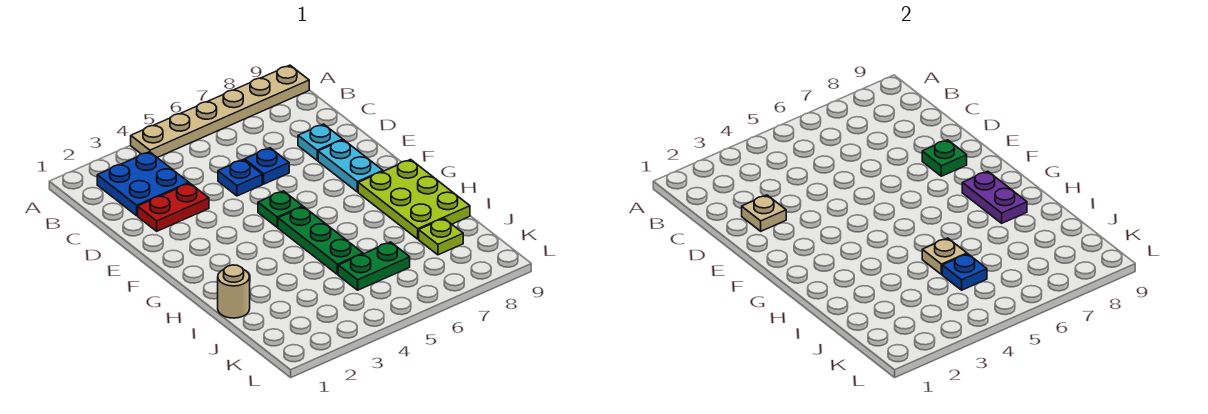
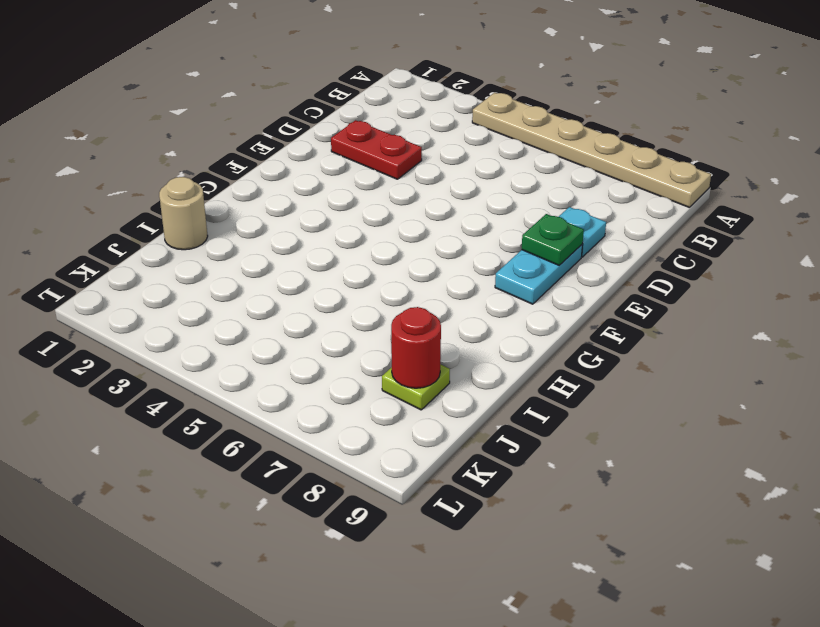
red round brick J8 level 2 -> none
none -> blue plate B2:C3 level 1
none -> blue plate D5 level 1
none -> blue plate D6 level 1

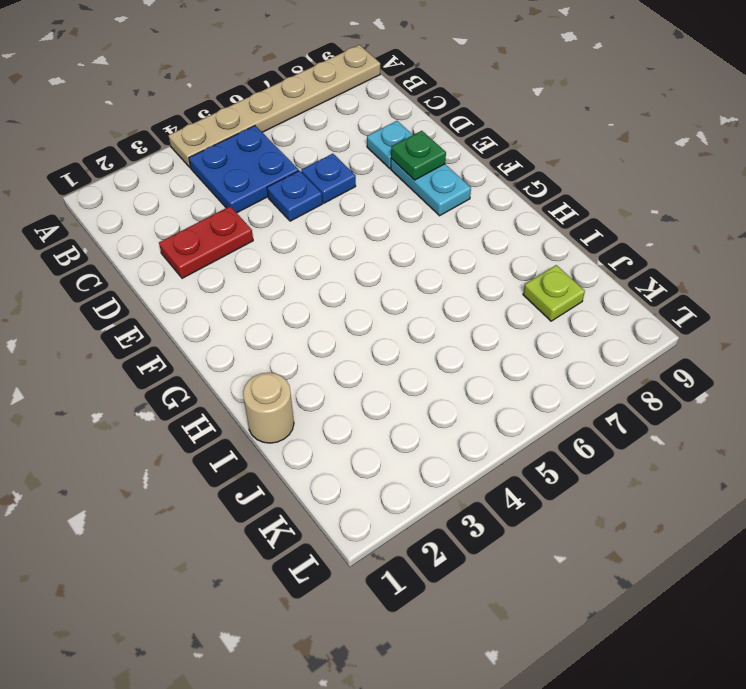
blue plate B4:C5 level 1 -> blue plate B2:C3 level 1
none -> green plate F5 level 1
none -> green plate G5:I5 level 1
none -> lime plate G8:I9 level 1

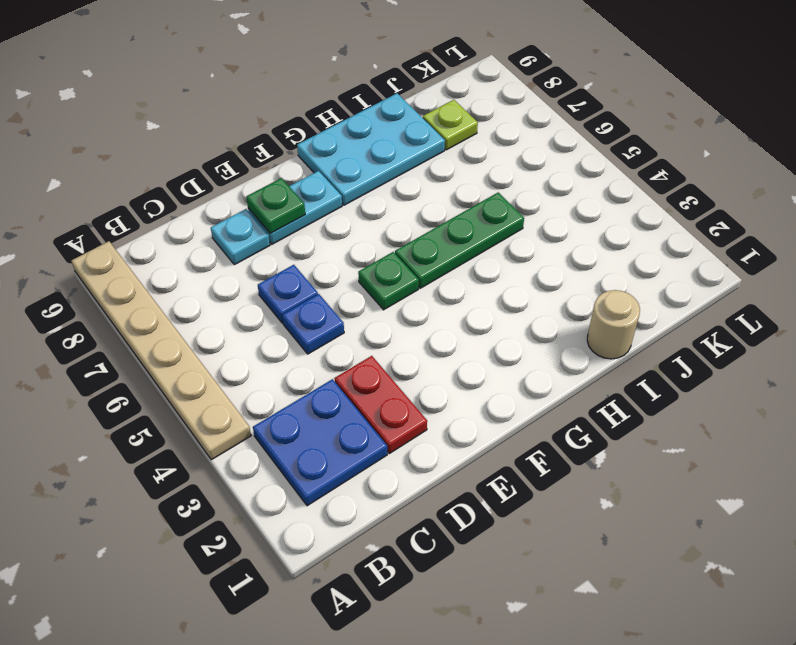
cyan plate G8:I9 level 1 -> lime plate G8:I9 level 1
none -> green plate J5:J6 level 1
none -> tan plate D2 level 2
none -> purple plate G8:H8 level 2

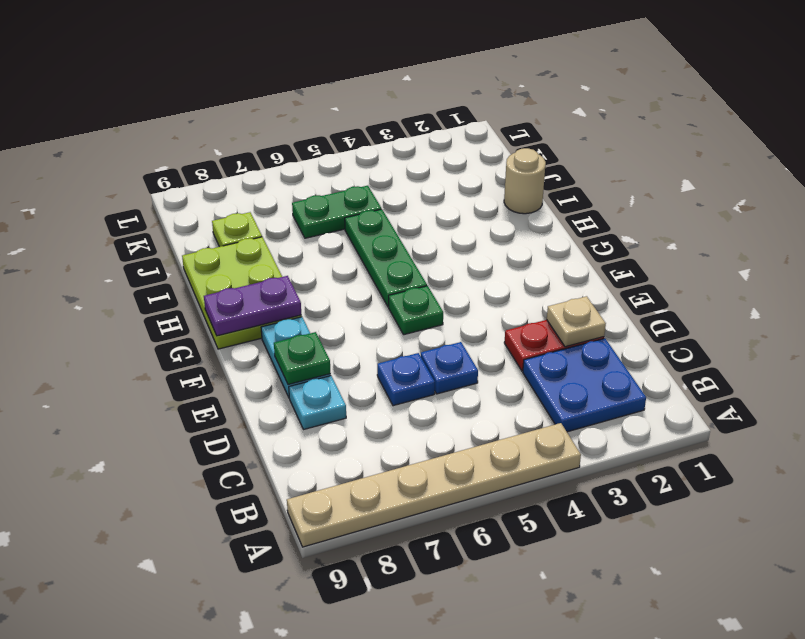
purple plate G8:G9 level 2 -> purple plate G8:H8 level 2
none -> tan plate I5 level 2
none -> blue plate J5 level 2

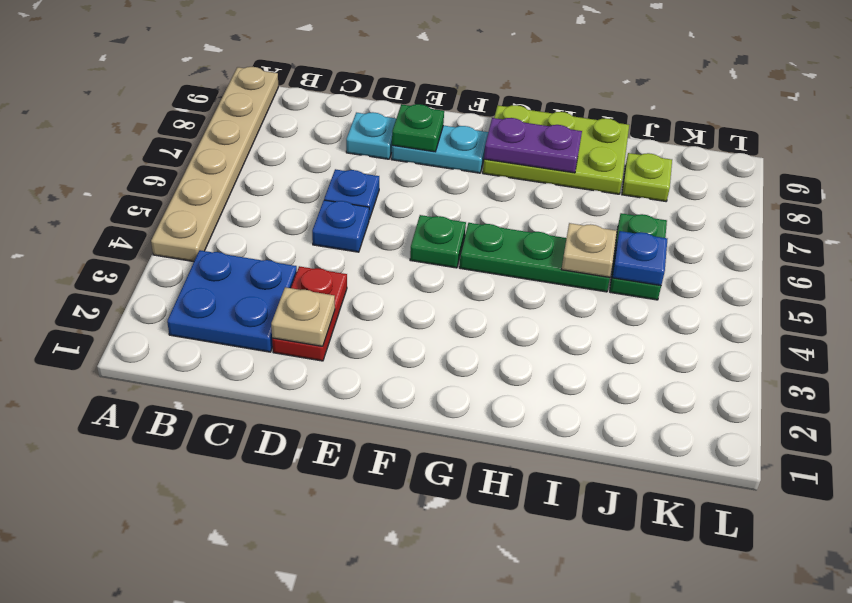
none -> tan round brick I1 level 1

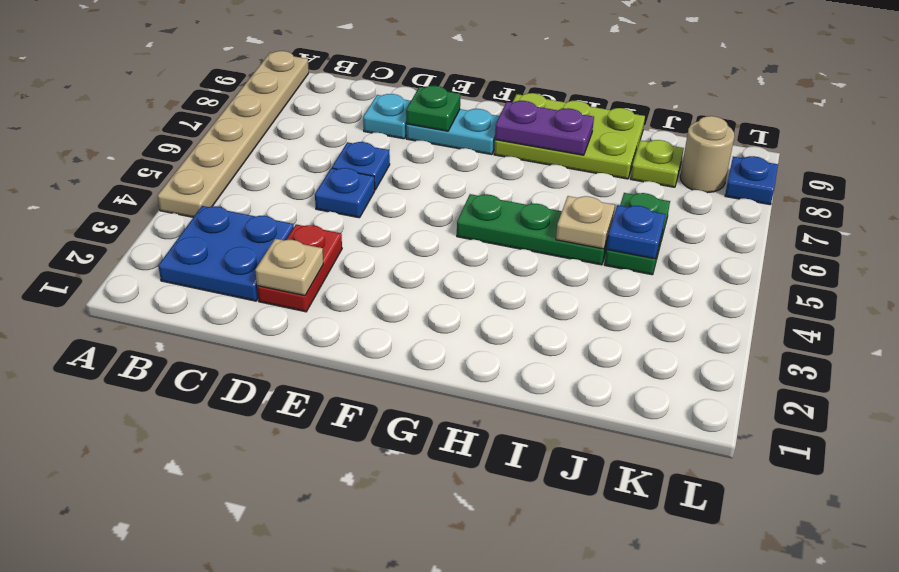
tan round brick K8 level 1 -> tan round brick I1 level 1
blue plate L8 level 1 -> none
none -> green plate F5 level 1

